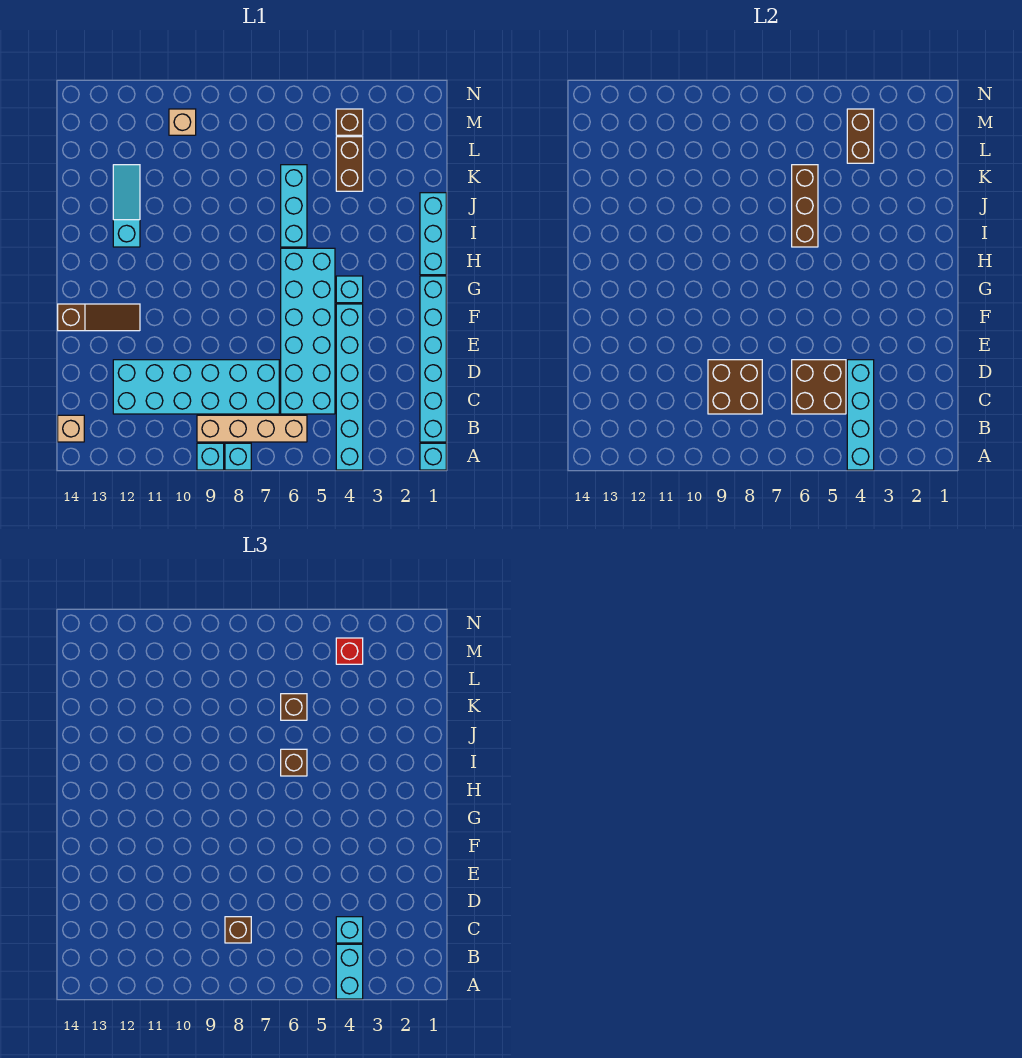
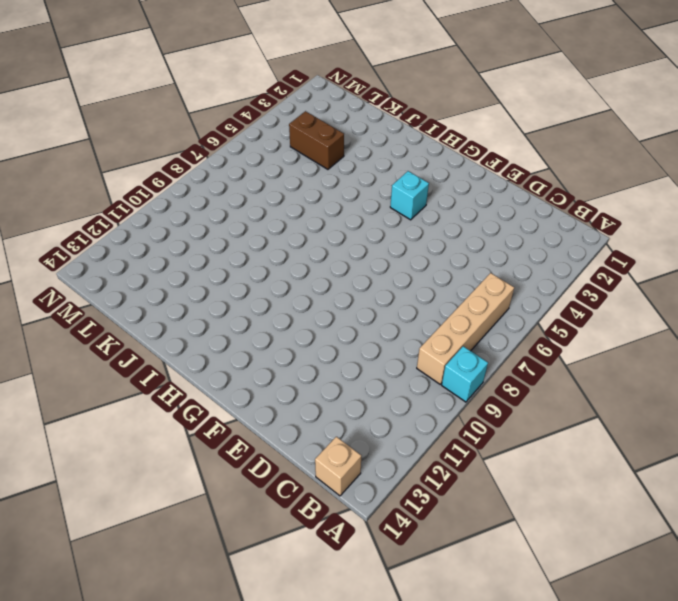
none -> cyan brick A1 level 1
none -> cyan brick A4:F4 level 1
none -> cyan brick A8 level 1

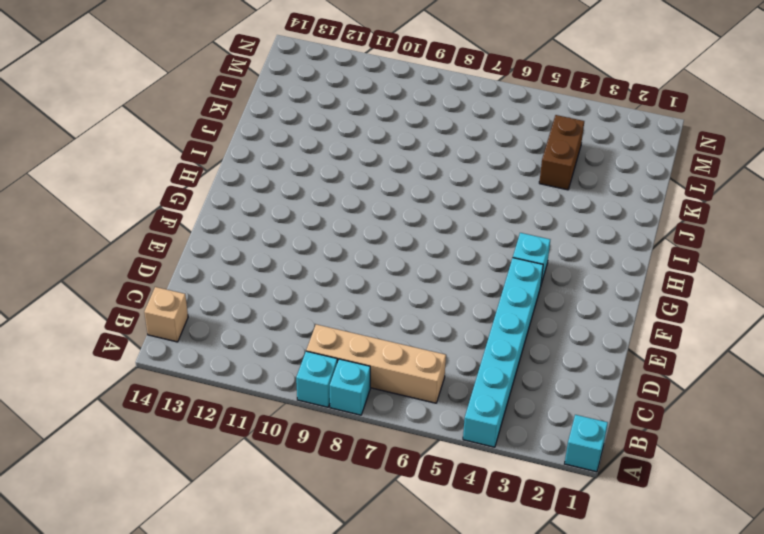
none -> cyan brick B1:G1 level 1
none -> cyan brick C5:H6 level 1
none -> cyan brick C7:D12 level 1

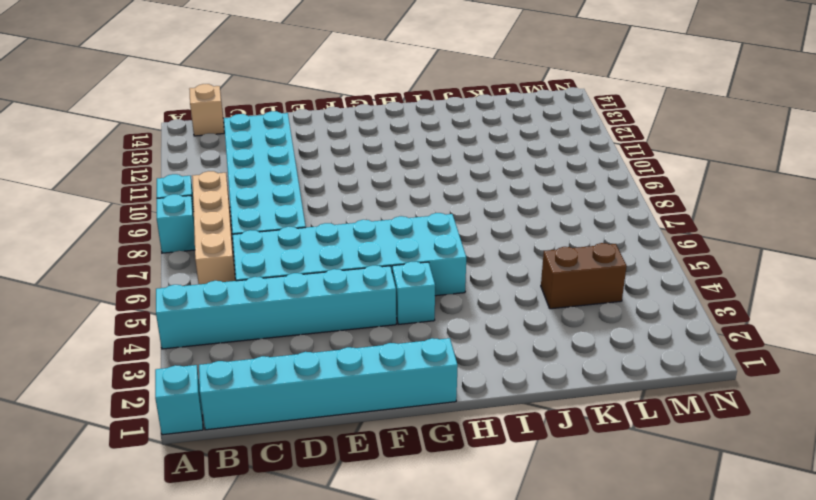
none -> brown slope F12:F14 level 1 top 14
none -> cyan brick H1:J1 level 1
none -> cyan brick I6:K6 level 1

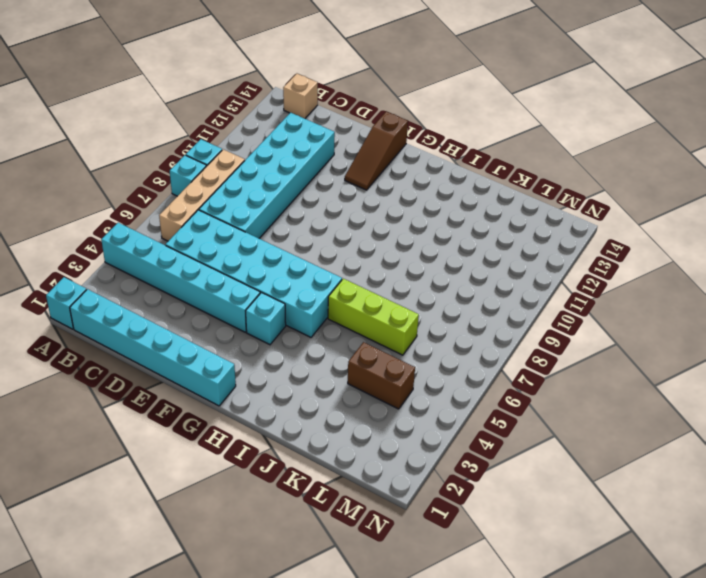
lime brick I6:K6 level 1 -> cyan brick I6:K6 level 1
none -> cyan brick H1:J1 level 1
none -> cyan slope I12:K12 level 1 top I
none -> brown brick M4 level 1

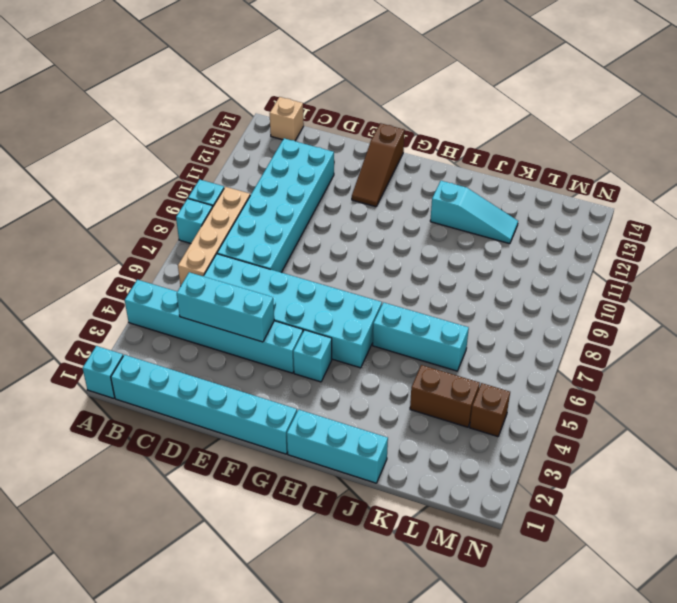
cyan brick C4:E4 level 2 -> cyan brick A4:D4 level 2
none -> tan brick M10 level 1
none -> brown brick C5:D6 level 2
none -> brown brick C8:D9 level 2

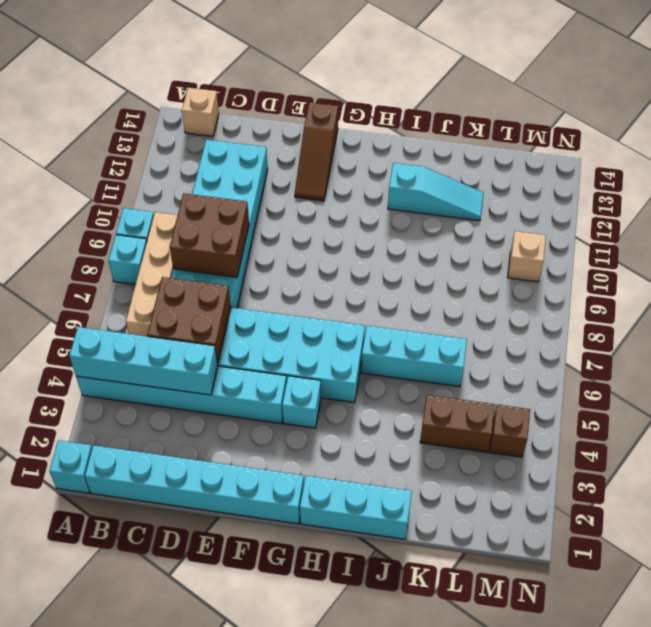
none -> brown brick I6:K6 level 2
none -> brown brick L4:M4 level 2
none -> cyan brick A4:B4 level 3

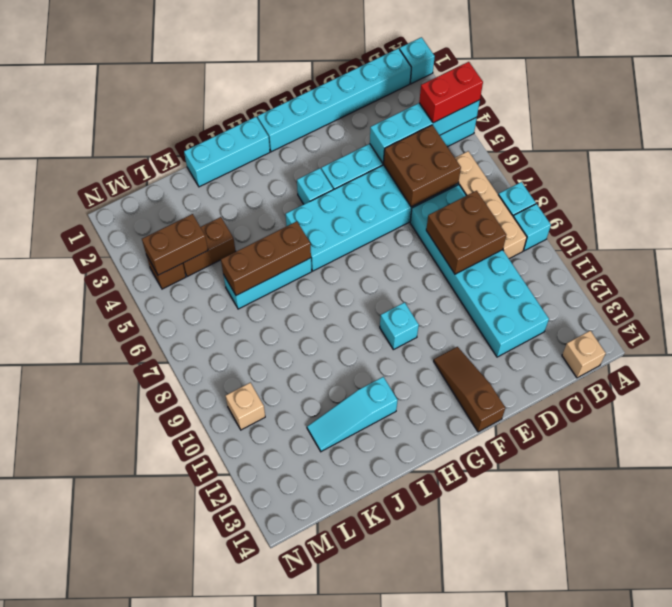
red brick A4:B4 level 3 -> cyan brick A4:B4 level 3
cyan brick G10 level 1 -> cyan brick C4 level 3
none -> brown brick C8 level 3
none -> brown brick I6 level 3
none -> brown brick K6 level 3

